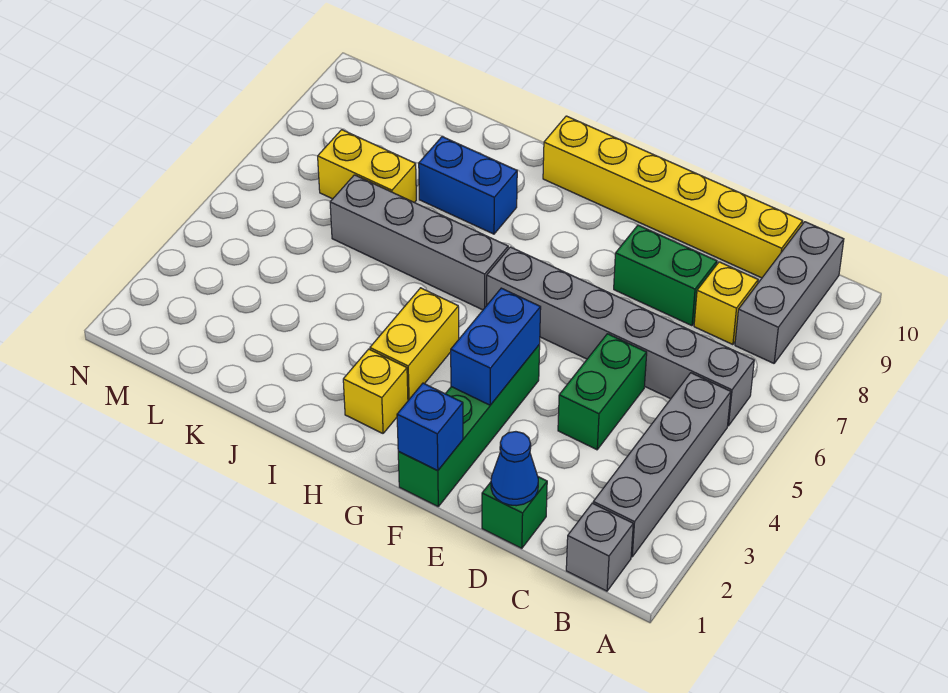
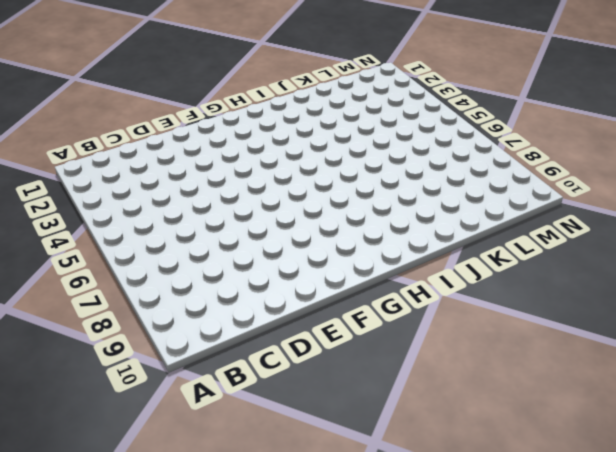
none -> grey brick B1 level 1
none -> grey brick B2:B5 level 1
none -> grey brick B6:G6 level 1

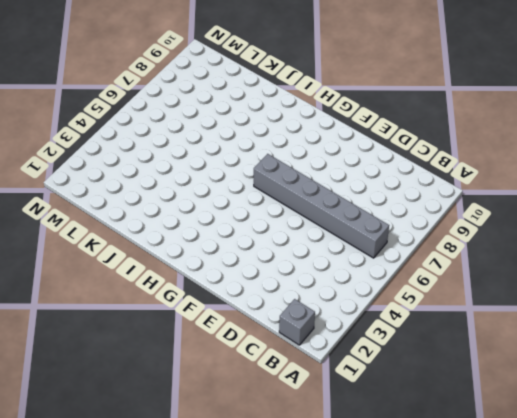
none -> grey brick B2:B5 level 1
none -> grey brick B8:B10 level 1
none -> yellow brick C8 level 1

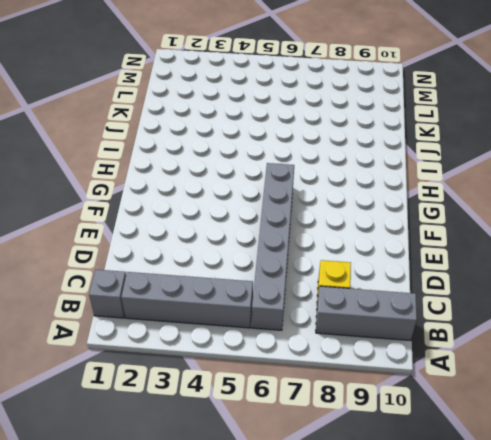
none -> yellow brick C10:H10 level 1
none -> green brick D1 level 1
none -> green brick D4:D5 level 1

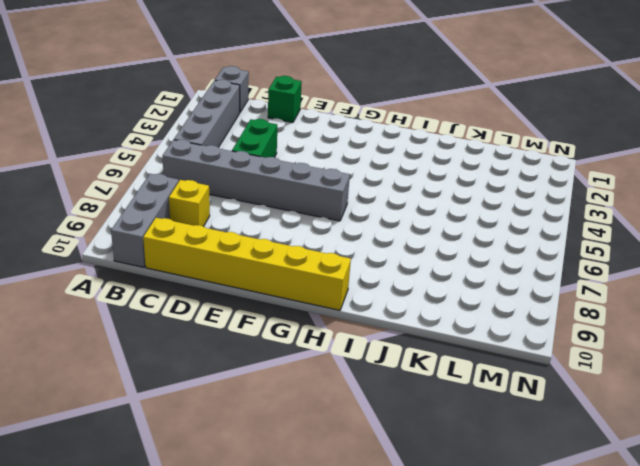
none -> green brick D8:E8 level 1
none -> green brick F1:F4 level 1
none -> yellow brick H2 level 1

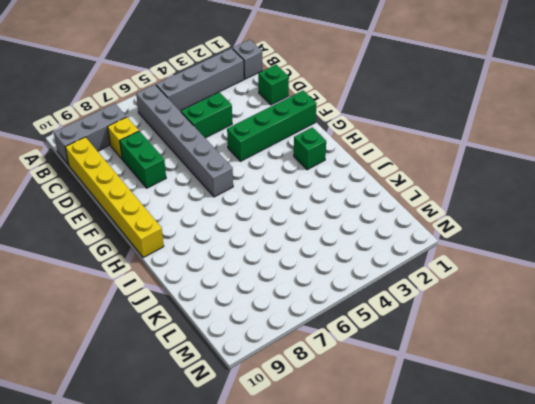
green brick H2 level 1 -> yellow brick H2 level 1
none -> yellow brick H3:H4 level 1
none -> grey brick H6:K6 level 1
none -> blue brick I8:J8 level 1

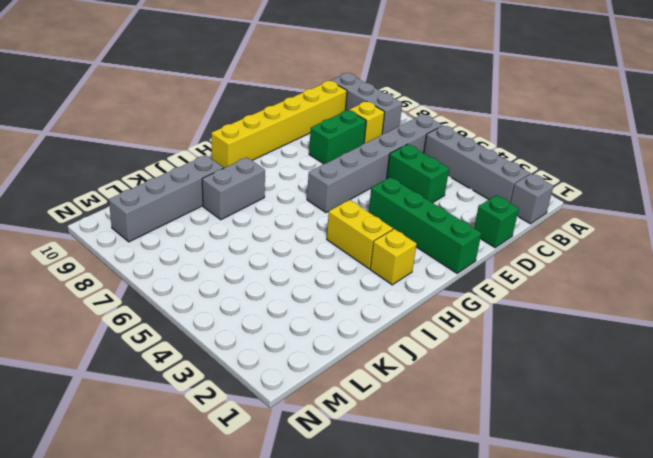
grey brick I8:J8 level 1 -> blue brick I8:J8 level 1
grey brick J9:M9 level 1 -> grey brick H6:K6 level 1
none -> yellow brick K7:L7 level 1
none -> blue cone D1 level 2
none -> blue brick F1 level 2

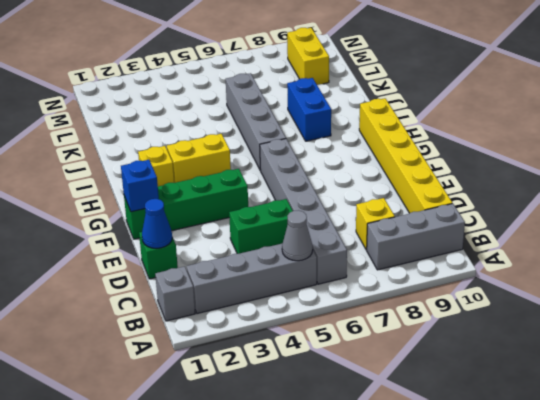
grey cone B5 level 2 -> none
yellow brick L9:M9 level 1 -> yellow brick K7:L7 level 1
none -> green brick D8:E8 level 1
none -> blue brick F3:F4 level 2

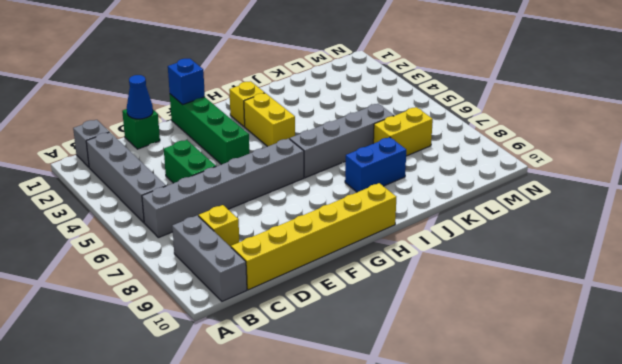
none -> green brick D8:E8 level 1
none -> blue brick F3:F4 level 2

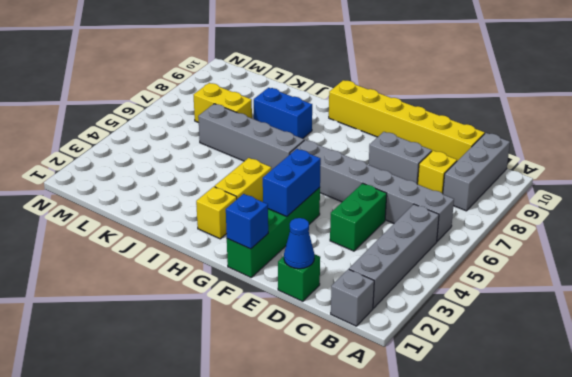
grey brick D8:E8 level 1 -> green brick D8:E8 level 1

